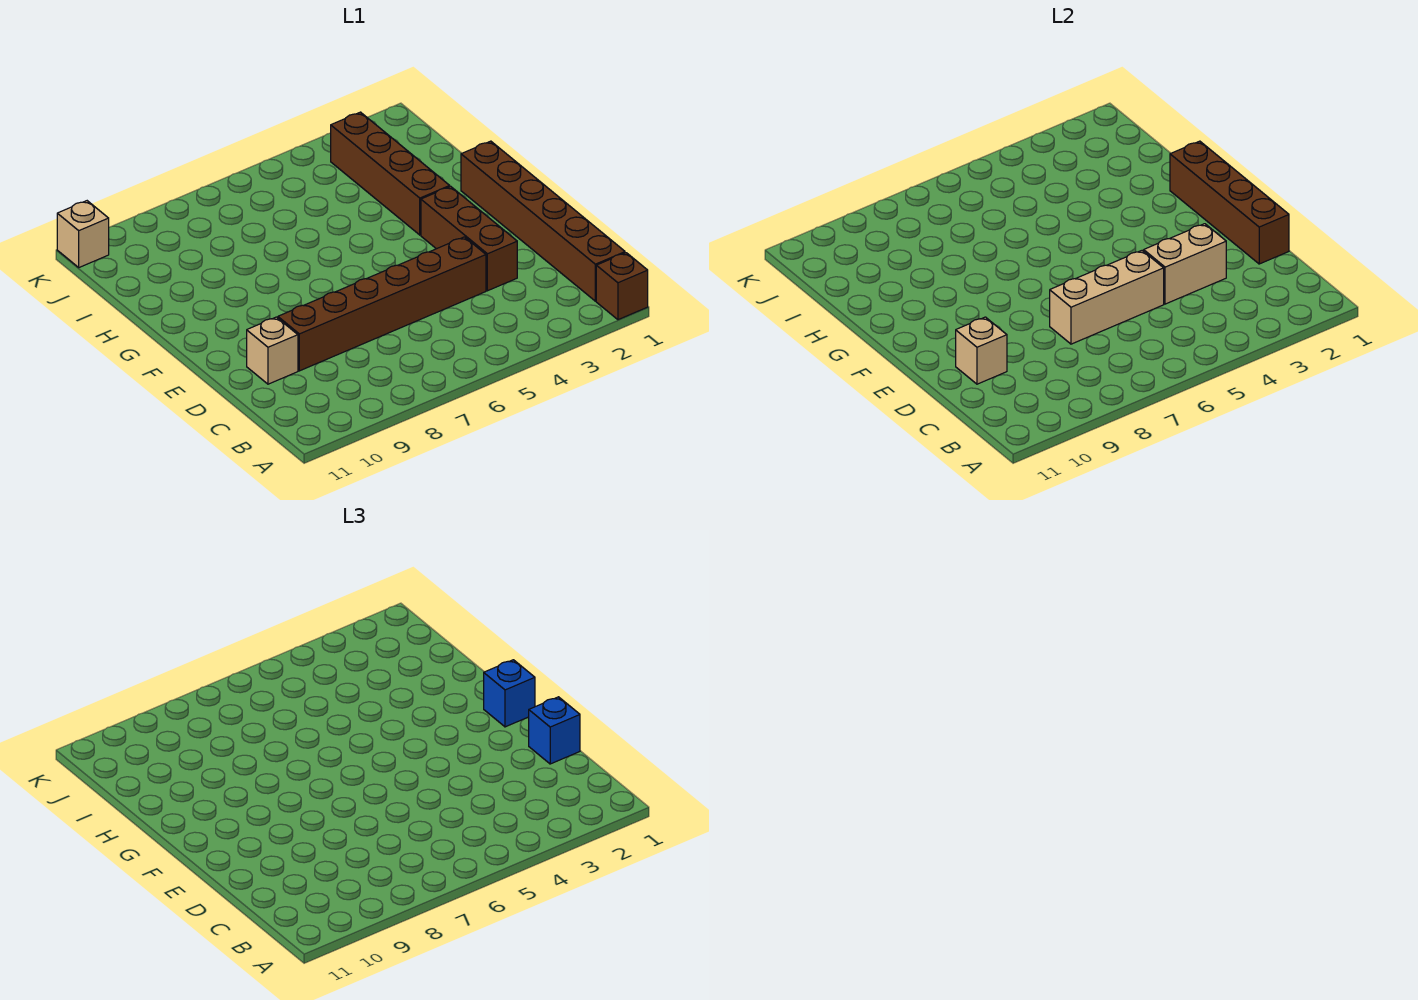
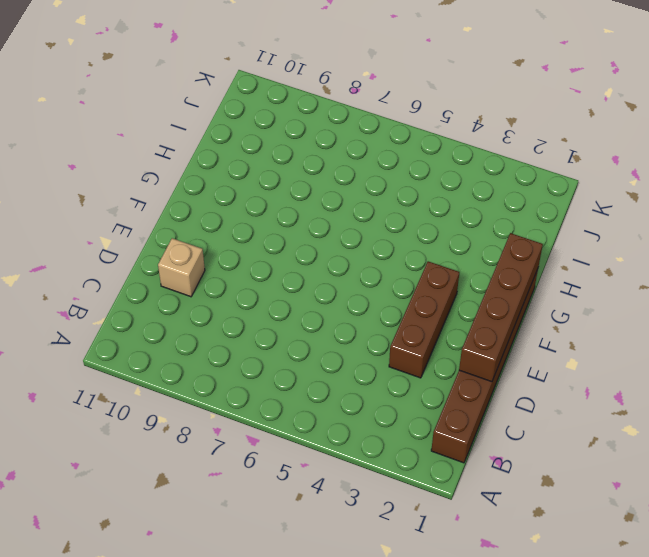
none -> brown brick A1 level 1
none -> brown brick D4:D9 level 1
none -> brown brick G3:J3 level 1

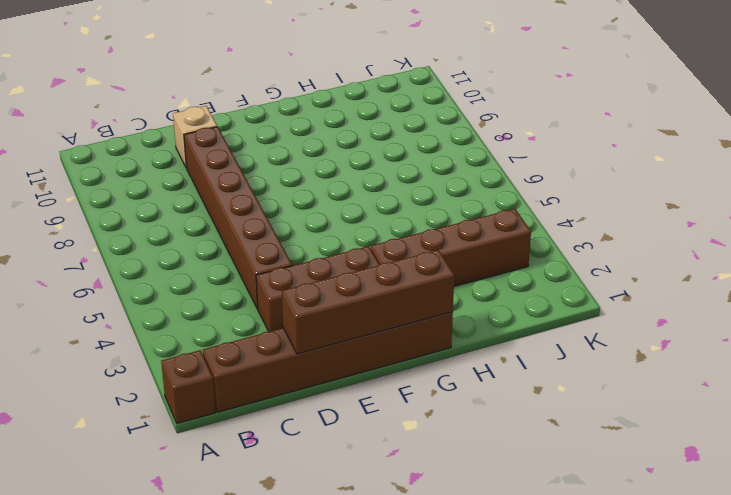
none -> tan brick K11 level 1
none -> tan brick D3:D4 level 2
none -> tan brick D5:D7 level 2

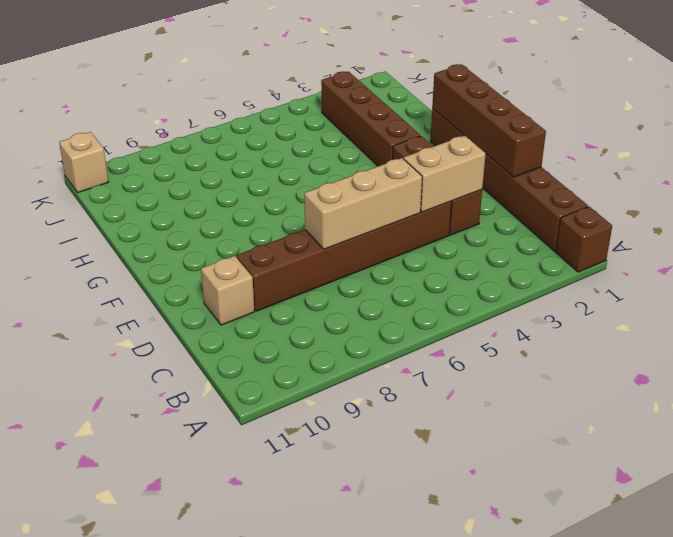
none -> tan brick D10 level 2
none -> blue brick D1 level 3
none -> blue brick F1 level 3

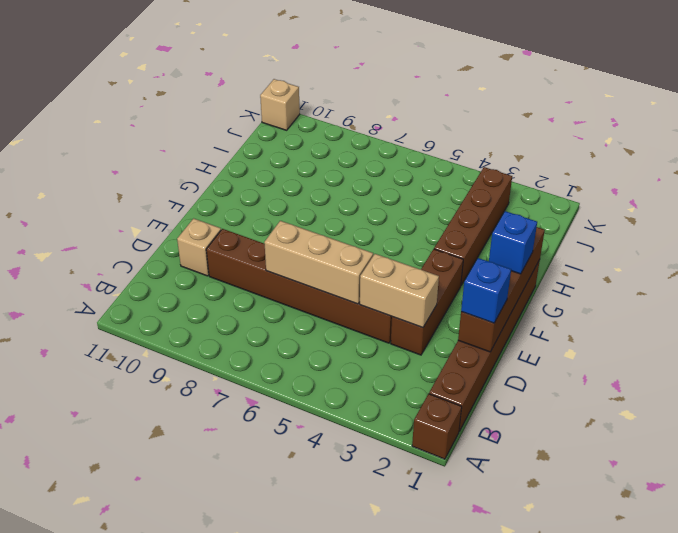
none -> tan brick D10 level 2

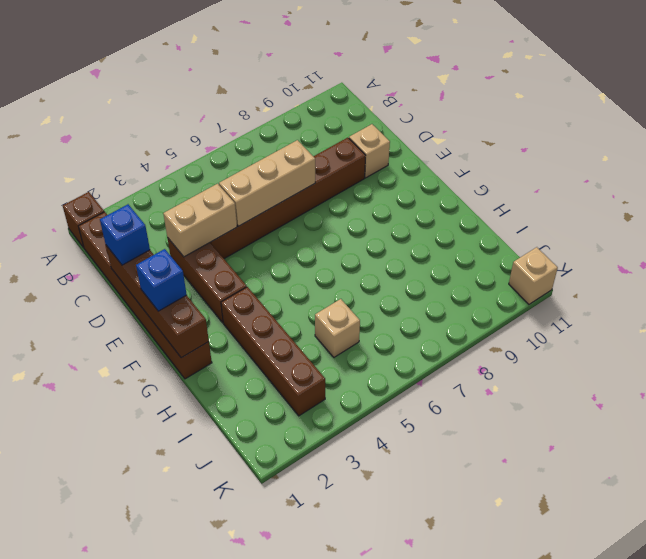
tan brick I5 level 1 -> tan brick D10 level 2

